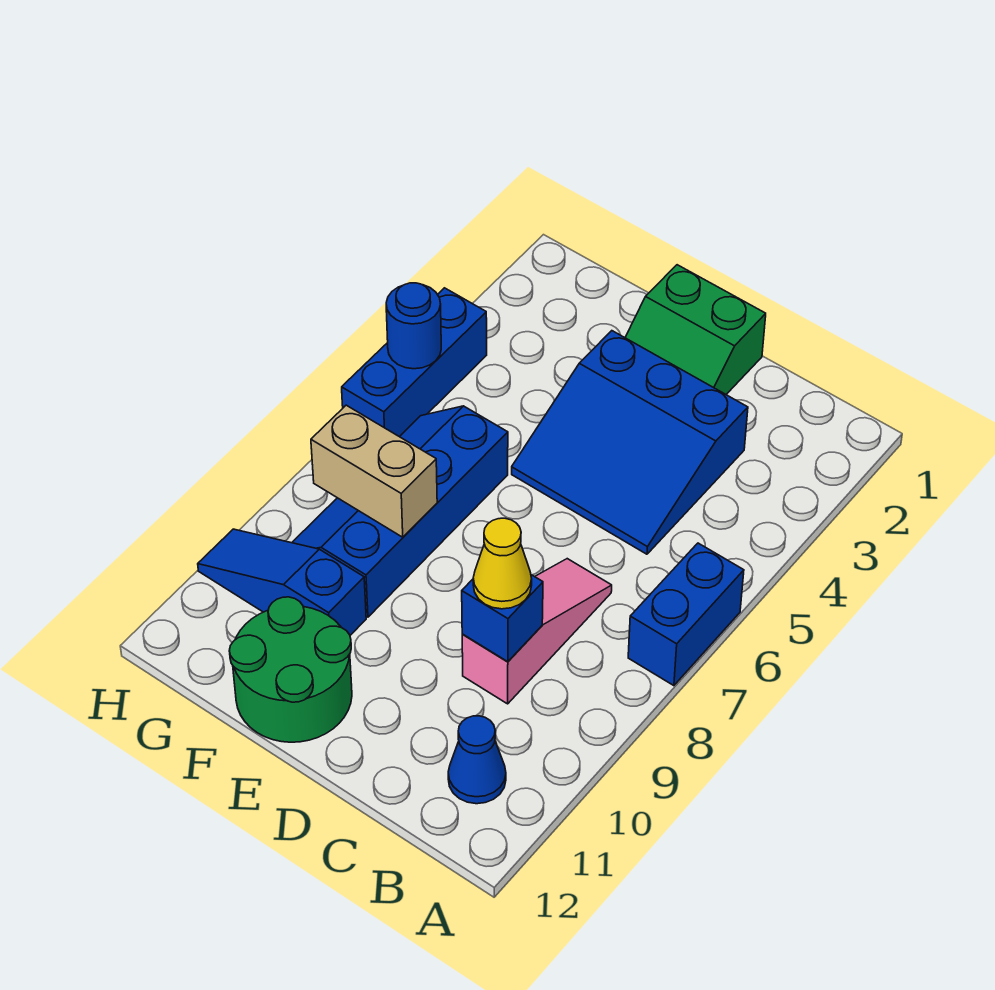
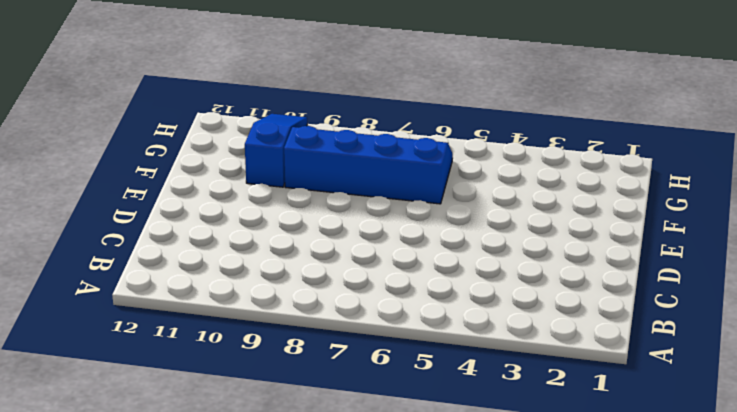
none -> blue brick A6:A7 level 1
none -> blue cone B11 level 1
none -> blue slope C3:E5 level 1 top 3

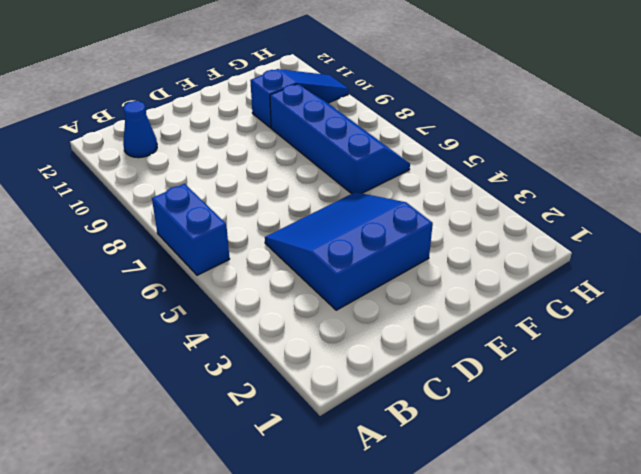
none -> pink slope C7:C9 level 1 top 9
none -> green slope D1:E2 level 1 top 1
none -> green round brick E11:F12 level 1

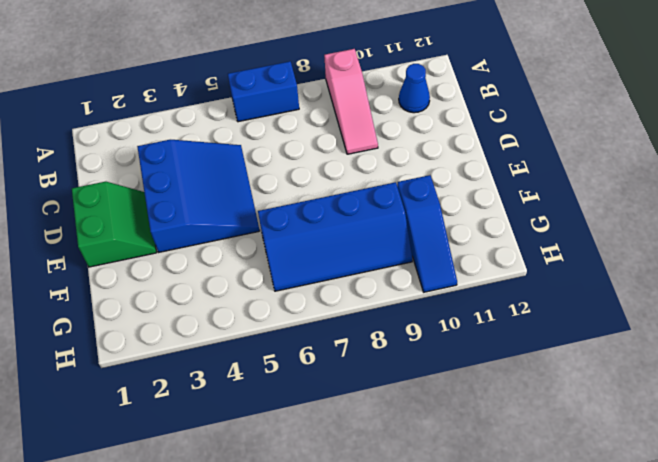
pink slope A9:C9 level 1 top A -> pink slope C7:C9 level 1 top 9
none -> green round brick E11:F12 level 1
none -> blue brick H4:H6 level 1
none -> blue brick C9 level 2

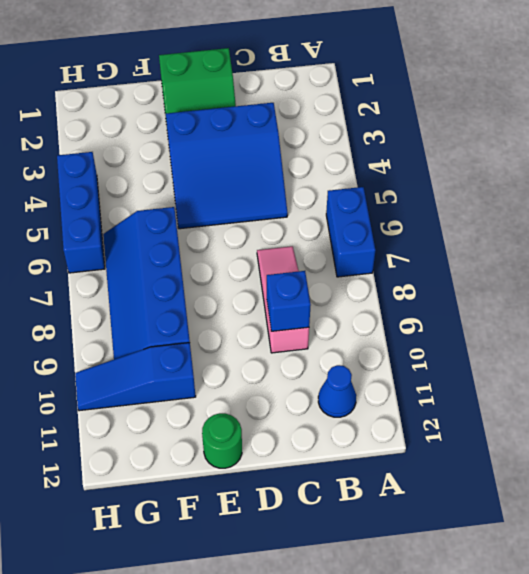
green round brick E12 level 1 -> green round brick E11:F12 level 1
none -> tan brick F8:G8 level 2
none -> blue round brick H5 level 2
none -> yellow cone C9 level 3

